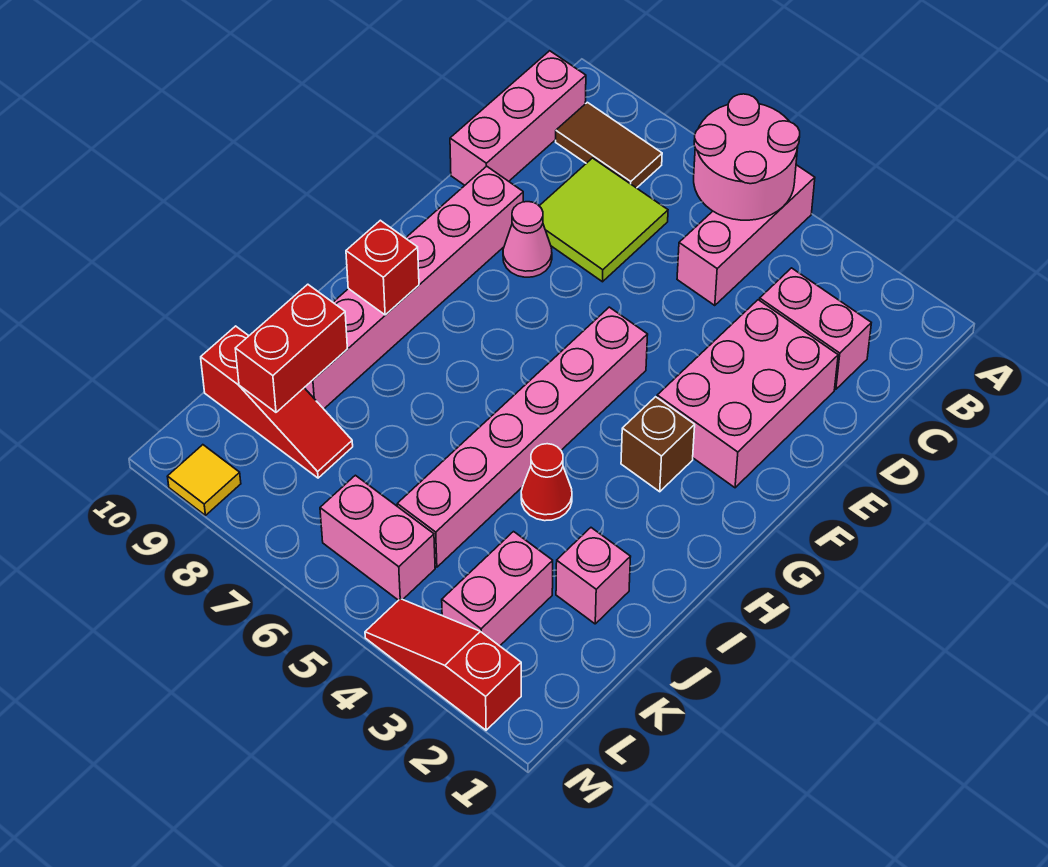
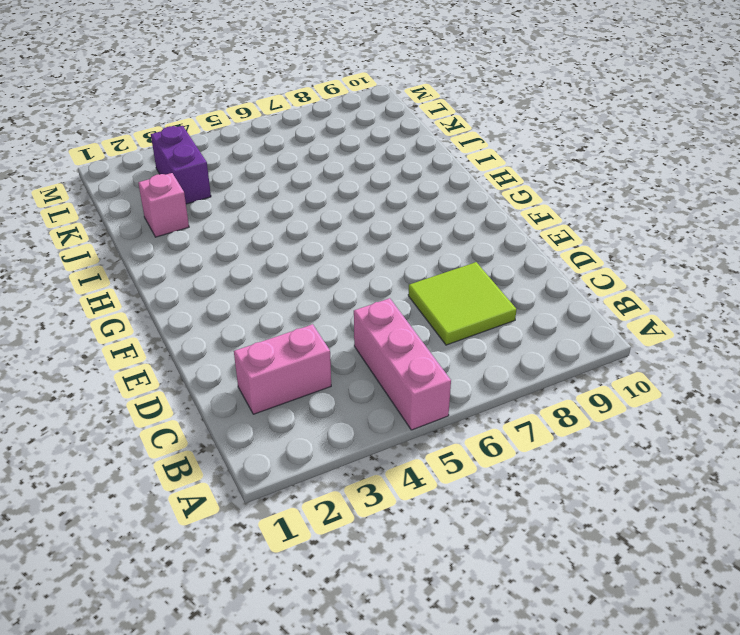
purple brick K3:L3 level 1 -> pink brick K3:L3 level 1
none -> brown tile B8:B9 level 1
none -> pink brick B10:D10 level 1
none -> pink brick D2:F3 level 1

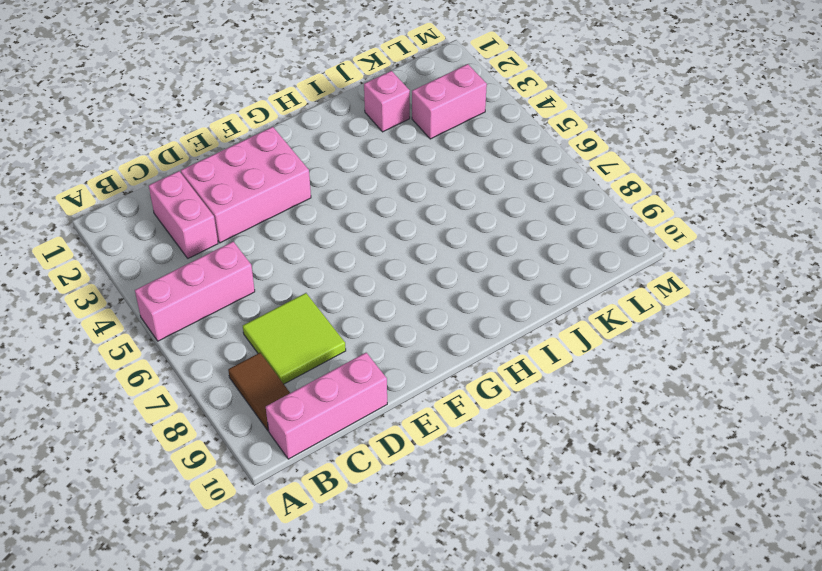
none -> pink cone E8 level 1
none -> pink brick E9:J9 level 1
none -> pink brick F5:K5 level 1

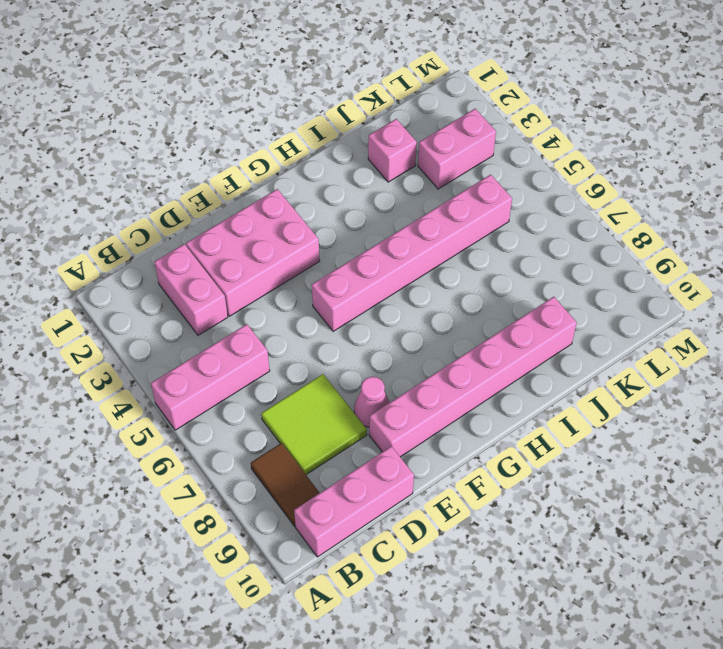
none -> brown brick G3 level 1
none -> red cone I4 level 1
none -> red slope K8:K10 level 1 top 10

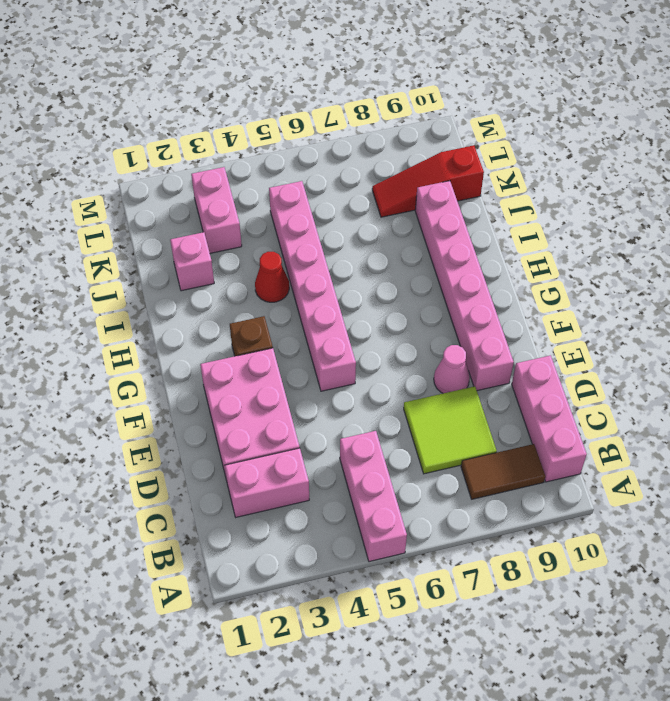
none -> pink brick L5:L6 level 1
none -> red slope M2:M4 level 1 top 2
none -> yellow tile M9 level 1

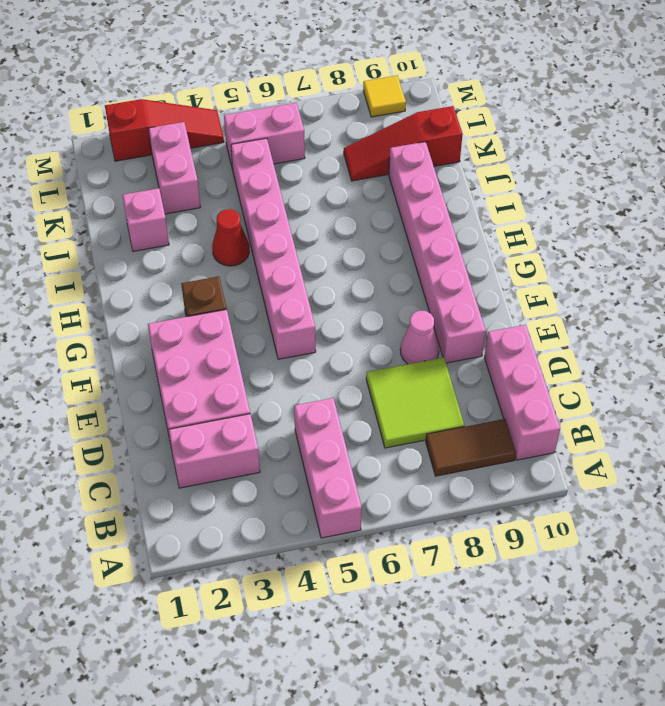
none -> pink round brick A5:B6 level 2
none -> red brick H9 level 2
none -> red brick J9:K9 level 2

